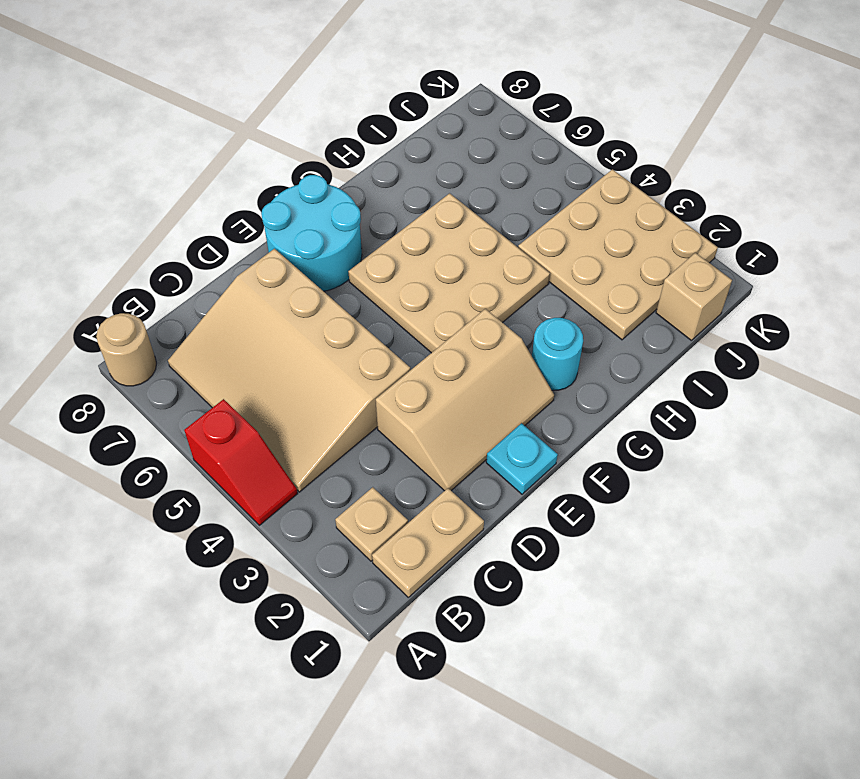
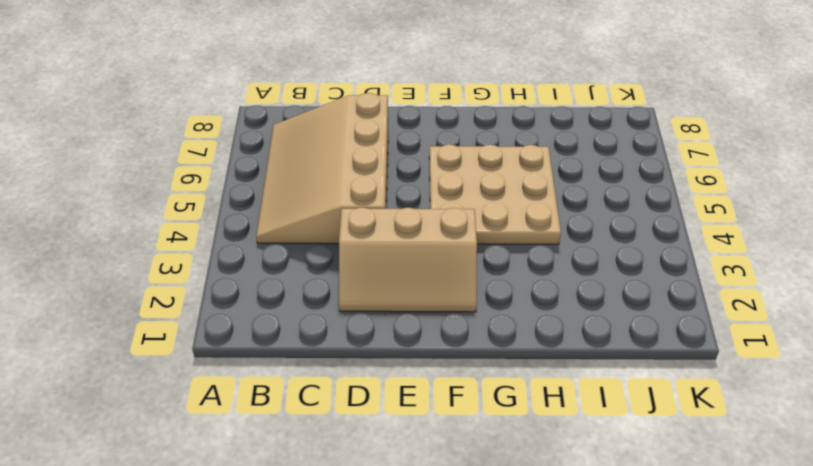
none -> red slope A4:A5 level 1 top 5
none -> tan round brick A8 level 1
none -> tan plate B1:C1 level 1

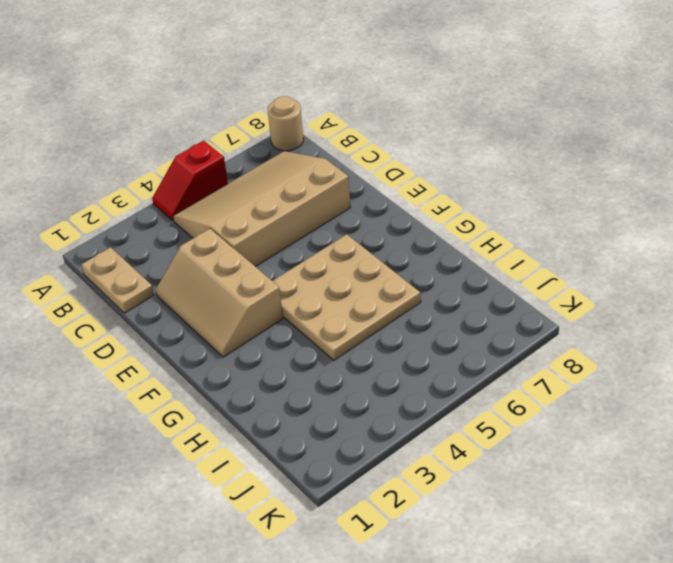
none -> tan plate B2 level 1
none -> cyan plate E1 level 1
none -> cyan round brick E7:F8 level 1

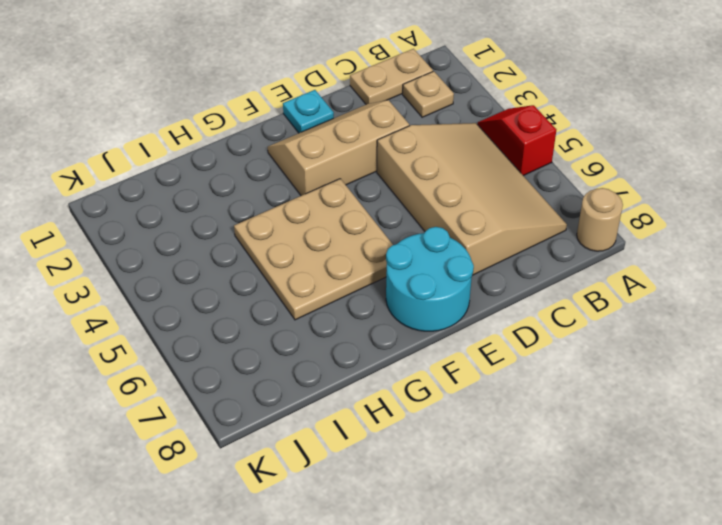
none -> cyan round brick G2 level 1
none -> tan plate I2:K4 level 1
none -> tan brick J1 level 1

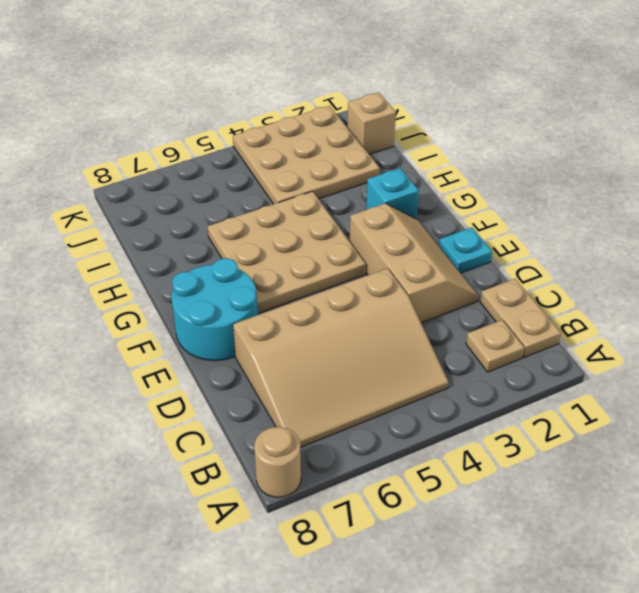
cyan brick G2 level 1 -> cyan round brick G2 level 1
none -> red slope A4:A5 level 1 top 5

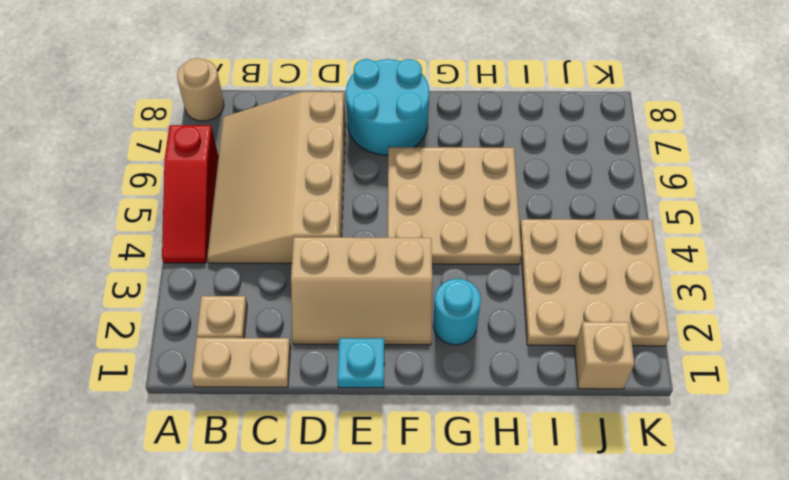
red slope A4:A6 level 1 top 6 -> red slope A4:A5 level 1 top 5

